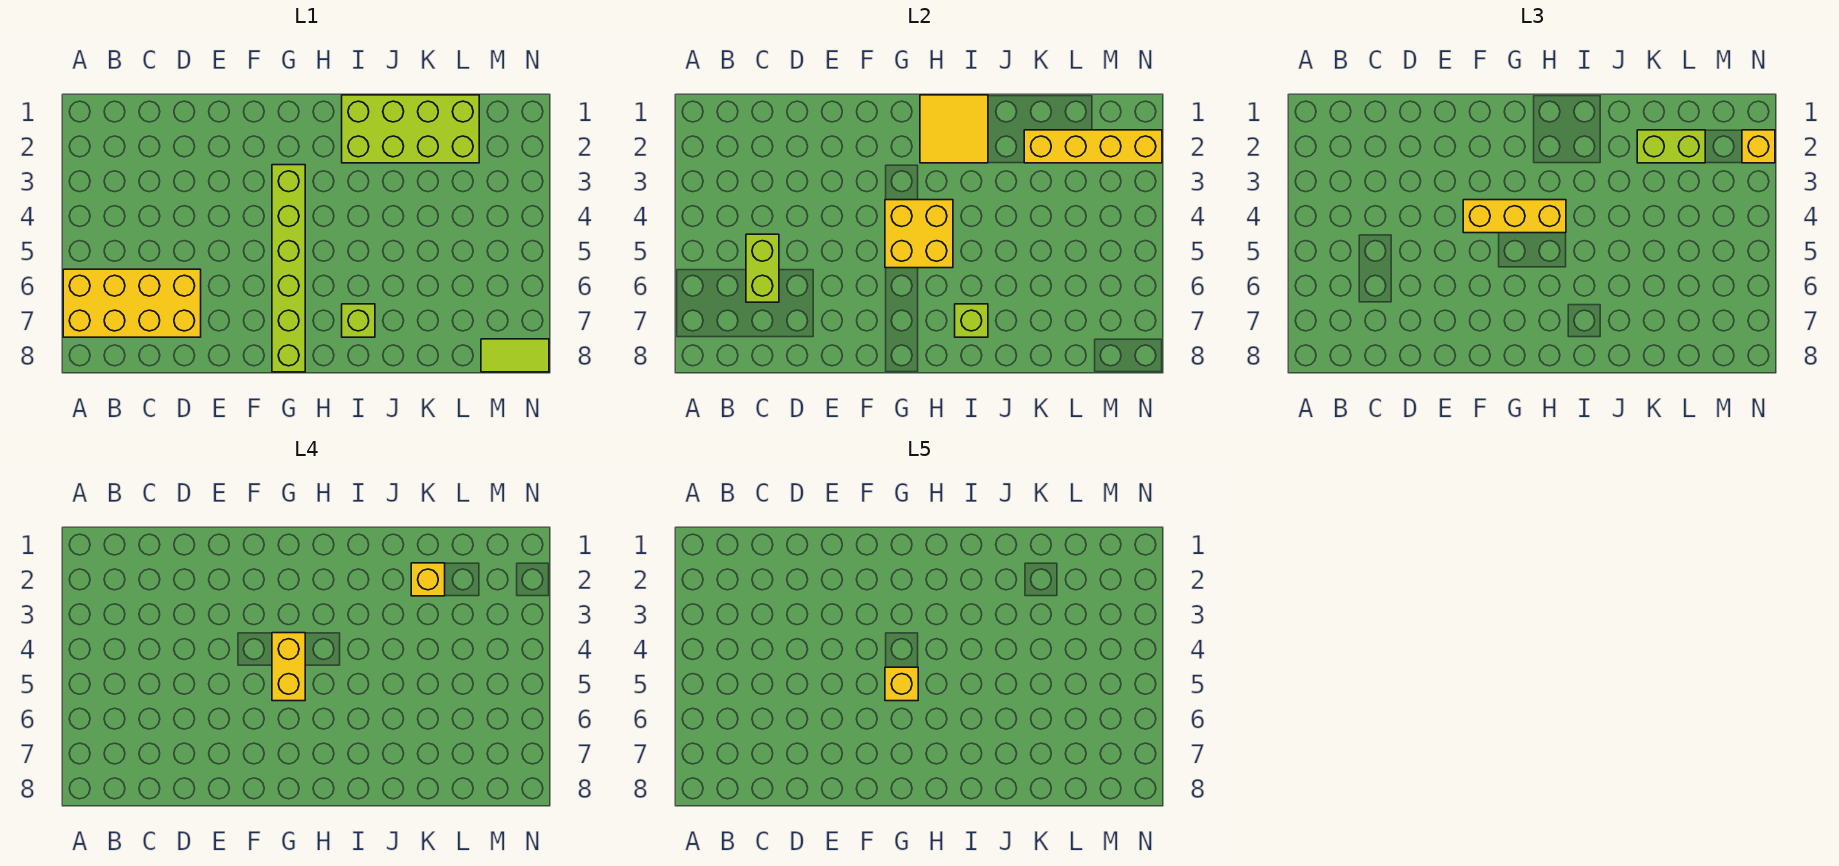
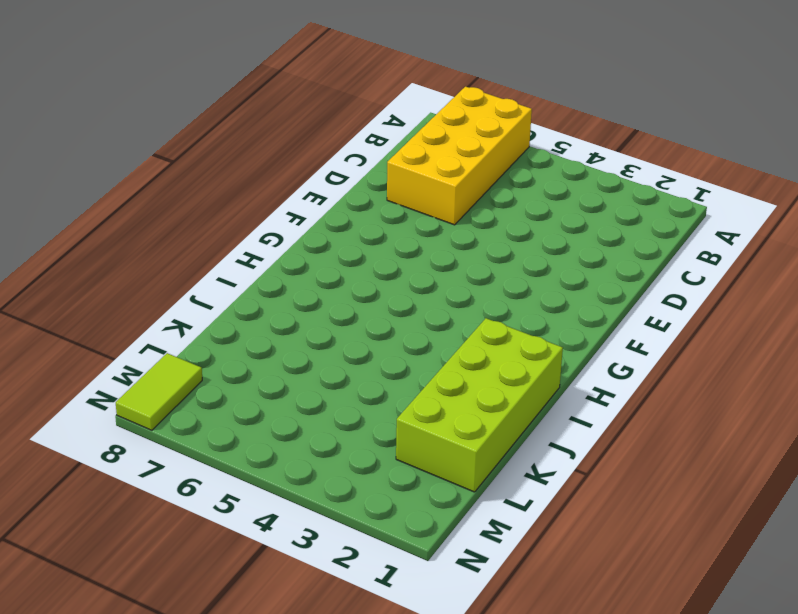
none -> lime brick G3:G8 level 1
none -> lime brick I7 level 1
none -> lime brick C5:C6 level 2

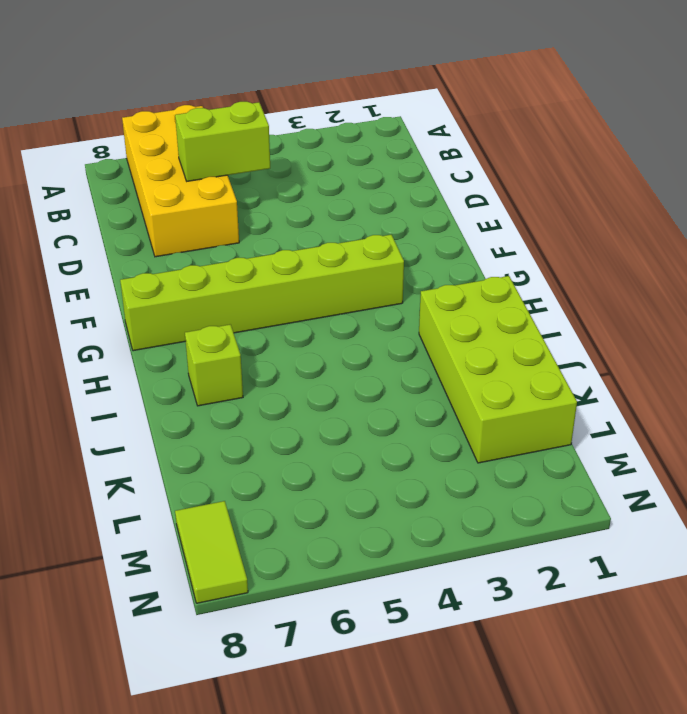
none -> yellow brick G4:H5 level 2
none -> yellow tile H1:I2 level 2
none -> lime brick I7 level 2

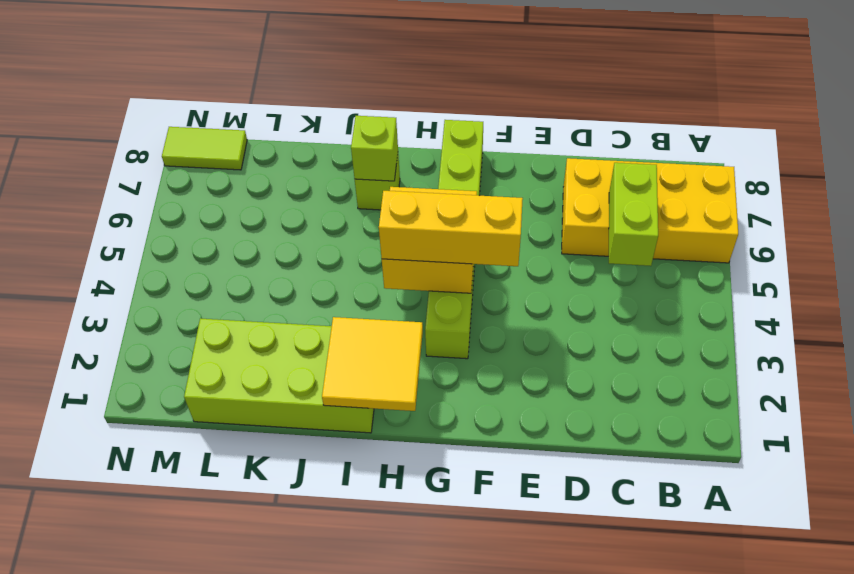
none -> yellow brick K2:N2 level 2
none -> lime brick K2:L2 level 3
none -> yellow brick N2 level 3

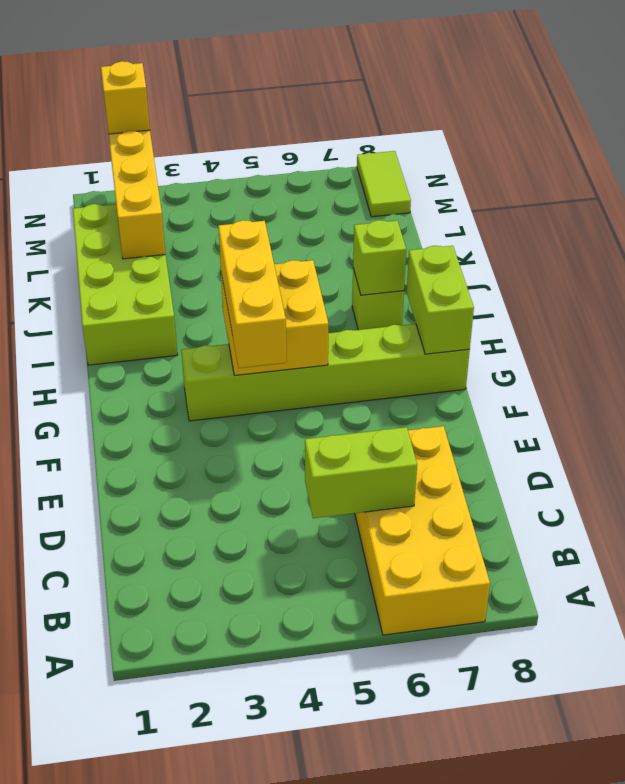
lime brick G8:H8 level 2 -> lime brick K2:L2 level 3
none -> yellow tile H1:I2 level 2
none -> yellow brick G4:G5 level 4
none -> yellow brick K2 level 4

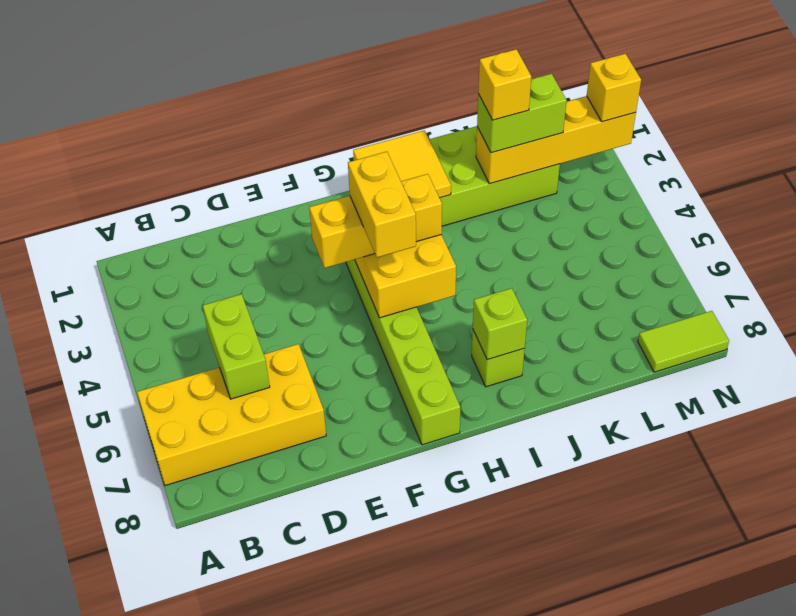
none -> yellow brick G5 level 5

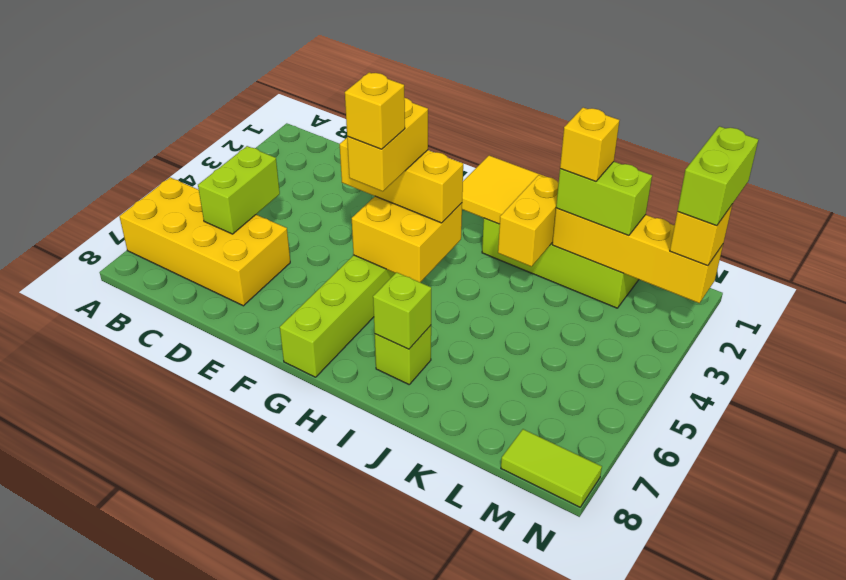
yellow brick J2:J3 level 2 -> none
lime brick N1:N2 level 4 -> none

